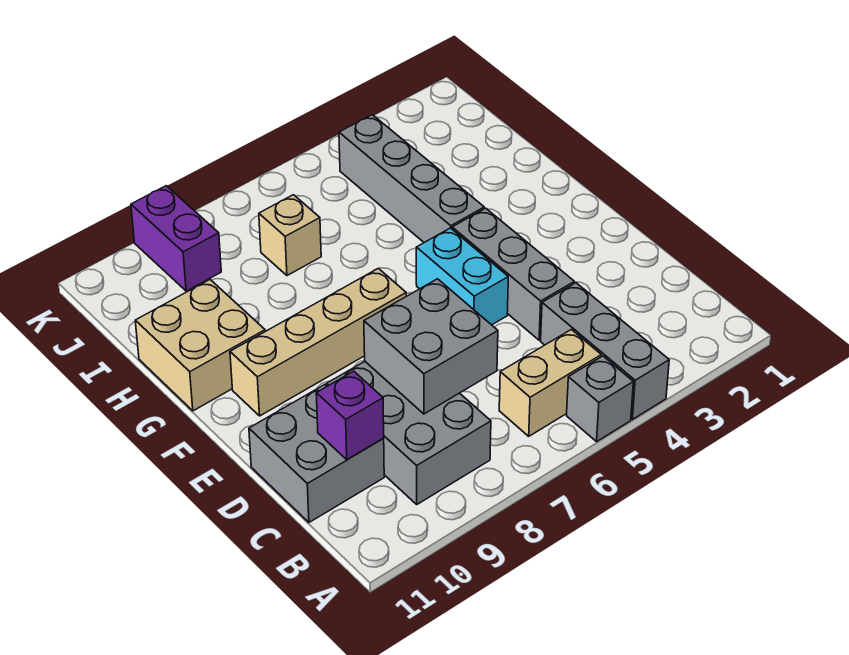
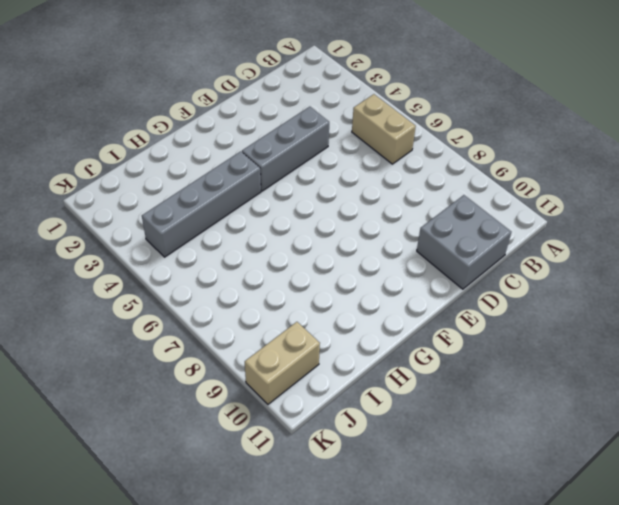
tan brick J10:K10 level 1 -> none
none -> grey brick A4:C4 level 1
none -> grey brick A5 level 1
none -> grey brick B8:D9 level 1

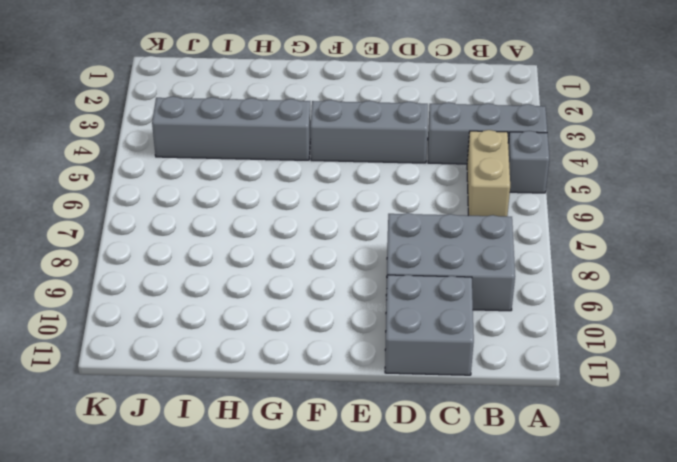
none -> cyan brick E5:F5 level 1
none -> tan brick F7:F10 level 1
none -> tan brick G10:H11 level 1

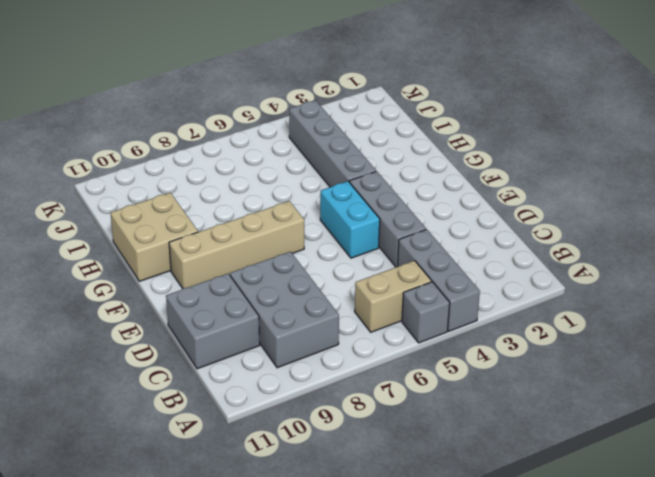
none -> tan brick I7 level 1
none -> purple brick J9:K9 level 1
none -> grey brick C7:D8 level 2

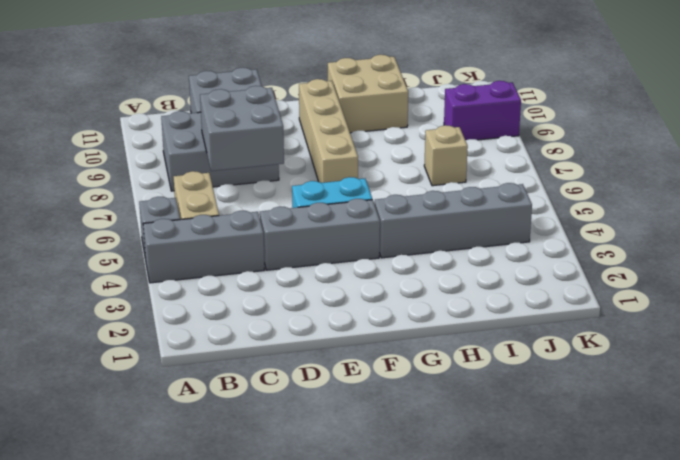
none -> purple brick C10 level 2

